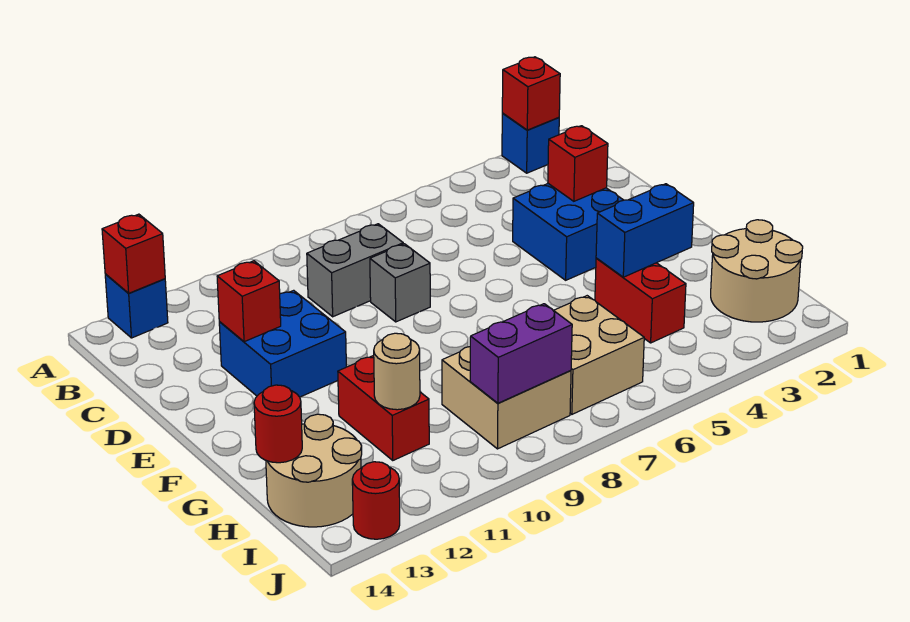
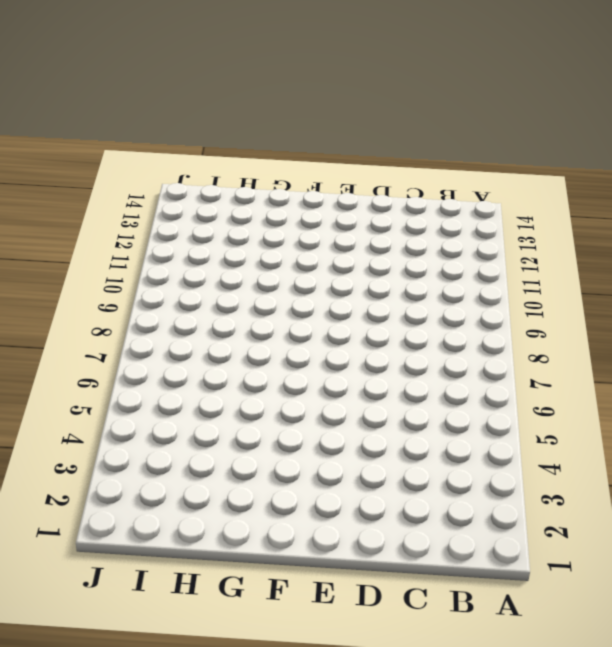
none -> blue brick A2 level 1
none -> blue brick A13 level 1
none -> grey brick C8:C9 level 1

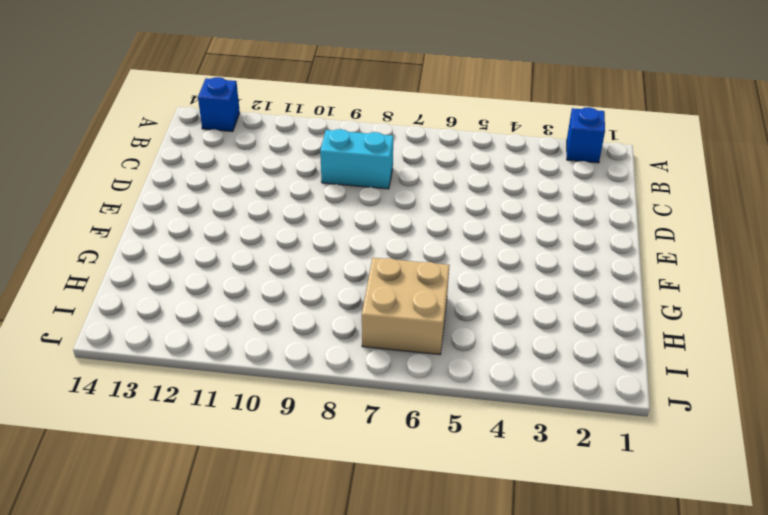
cyan brick C8:C9 level 1 -> grey brick C8:C9 level 1
none -> blue brick D3:E4 level 1
none -> grey brick D8 level 1
none -> blue brick D11:E12 level 1

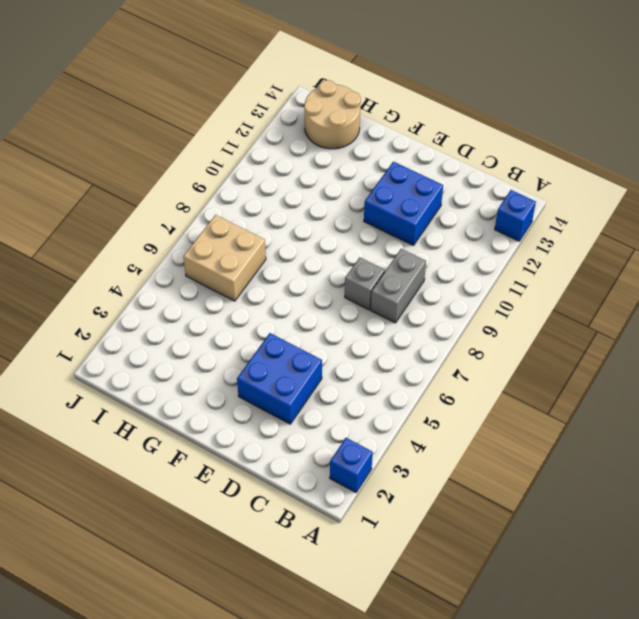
none -> red brick G4:H4 level 1
none -> red brick G11:H11 level 1
none -> tan round brick H1:I2 level 1

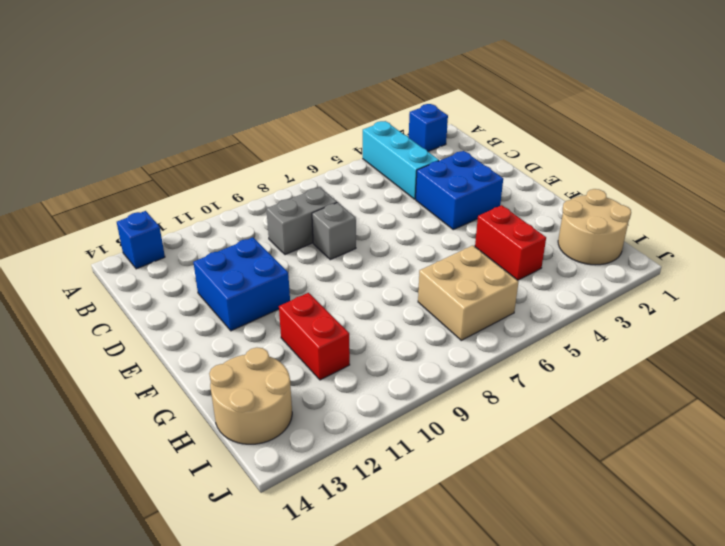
cyan brick A4:C4 level 1 -> none
none -> tan brick H8:I9 level 1
none -> red round brick J13 level 1
none -> red brick A2 level 2

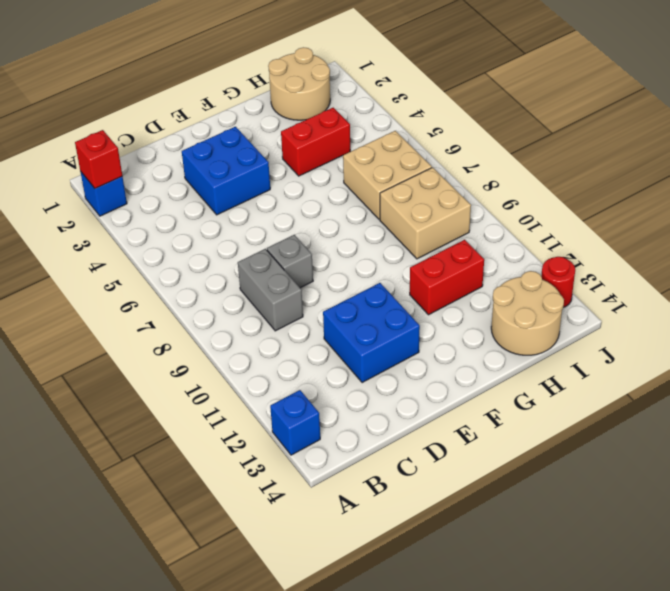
none -> red brick A13 level 2
none -> red brick D3 level 2
none -> red brick D12 level 2

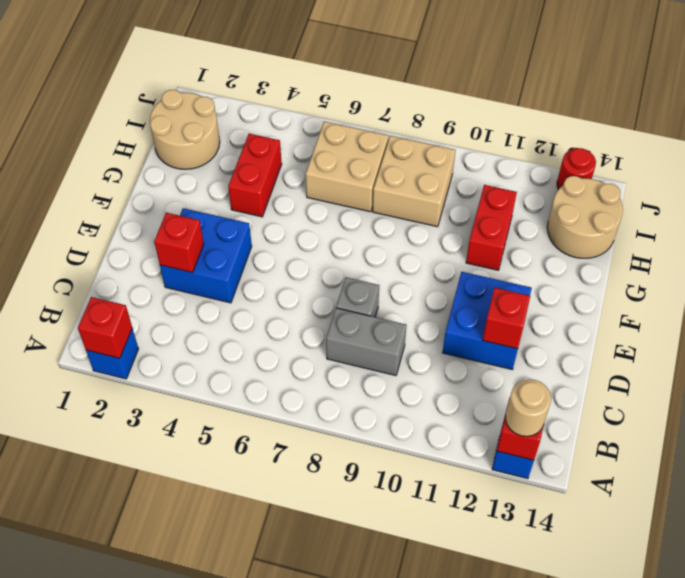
tan round brick A13 level 3 -> tan round brick H11 level 2
none -> blue brick G3:G4 level 2
none -> red round brick H14 level 2
none -> purple brick I8:I9 level 2

